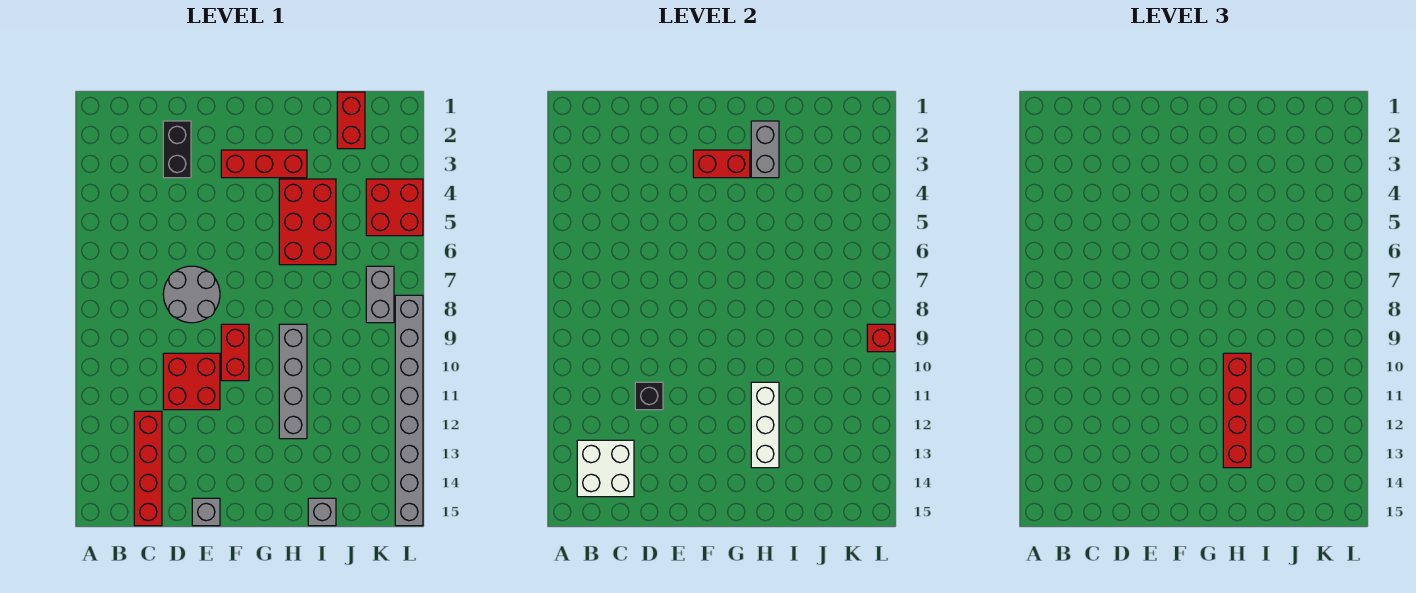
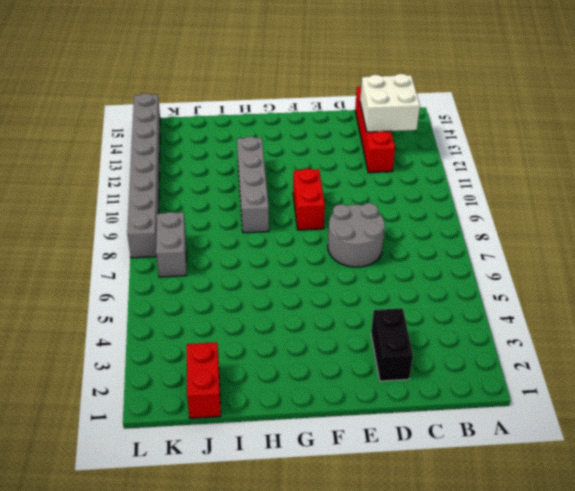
none -> red brick D10:E11 level 1
none -> grey brick E15 level 1
none -> red brick F3:H3 level 1

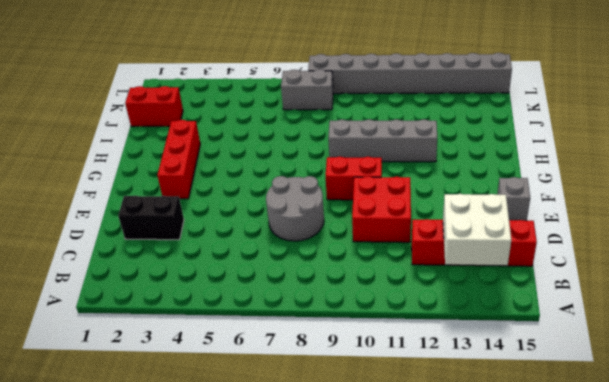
none -> red brick H4:I6 level 1
none -> grey brick I15 level 1
none -> red brick K4:L5 level 1

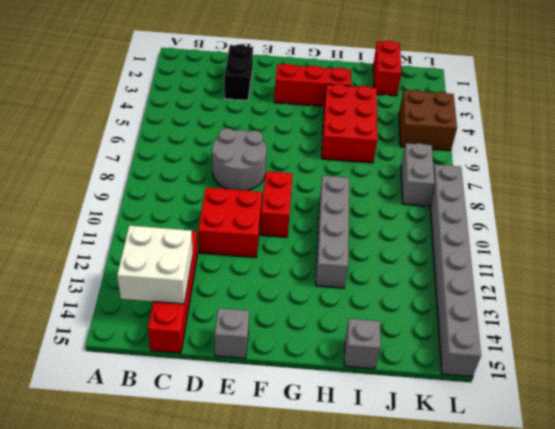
brown brick K4:L5 level 1 -> red brick K4:L5 level 1
none -> black brick D11 level 2
none -> red brick F3:G3 level 2
none -> grey brick H2:H3 level 2

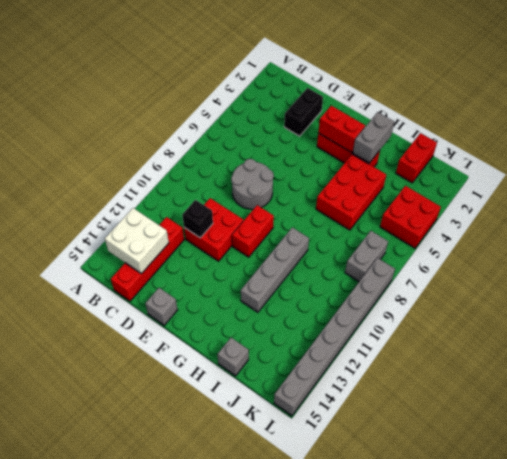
none -> white brick H11:H13 level 2
none -> red brick L9 level 2
none -> red brick H10:H13 level 3

